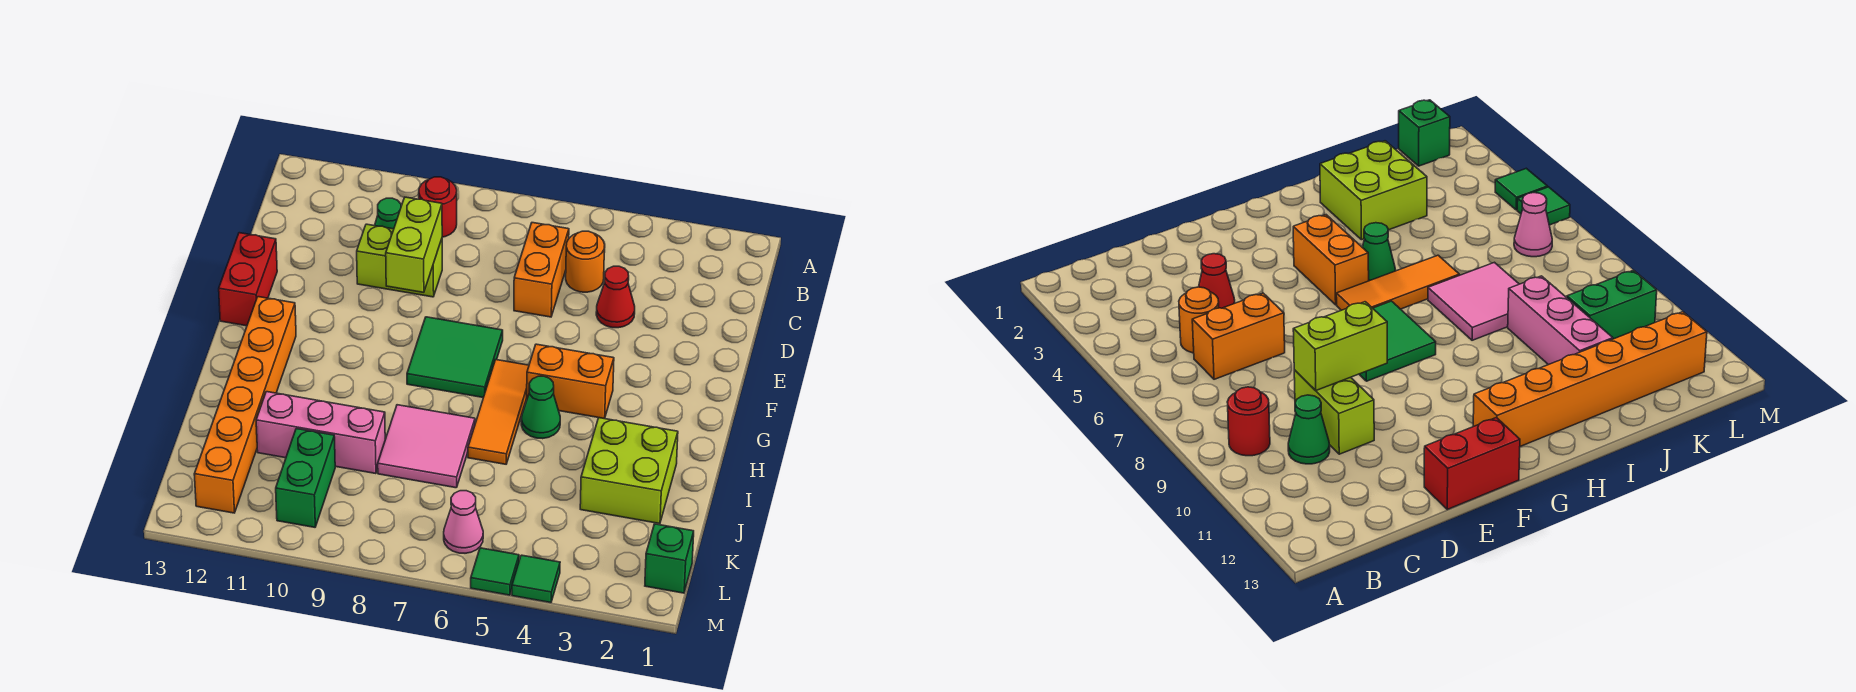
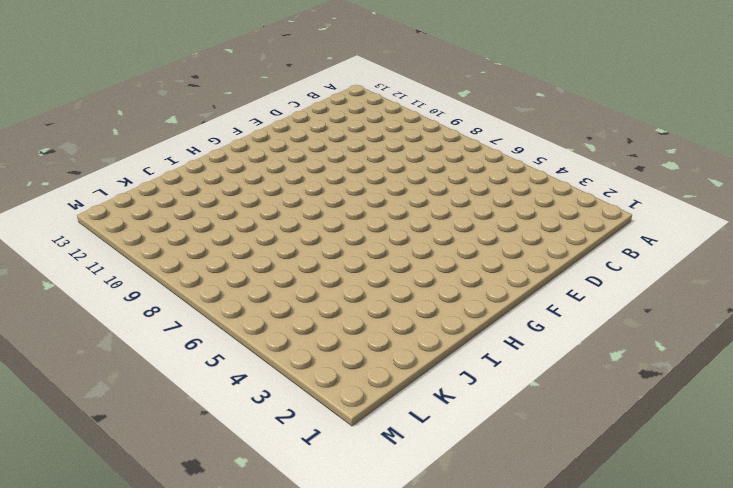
none -> red round brick B9 level 1
none -> orange round brick C5 level 1
none -> orange brick C6:D6 level 1

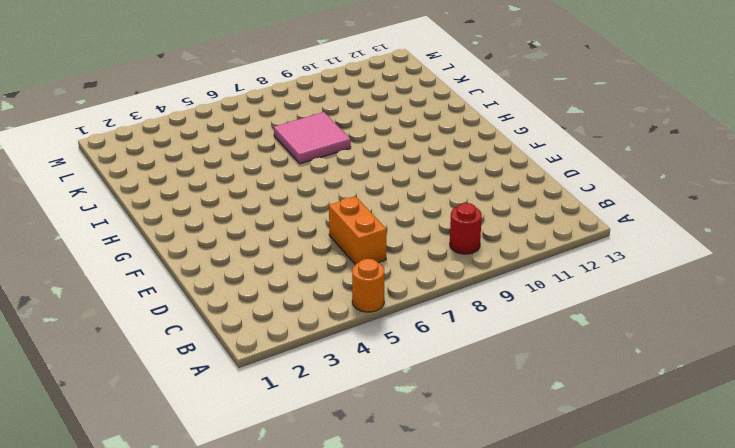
orange round brick A5 level 1 -> orange round brick C5 level 1
none -> green cone C10 level 1
none -> red cone D4 level 1
none -> lime brick D9:D10 level 1

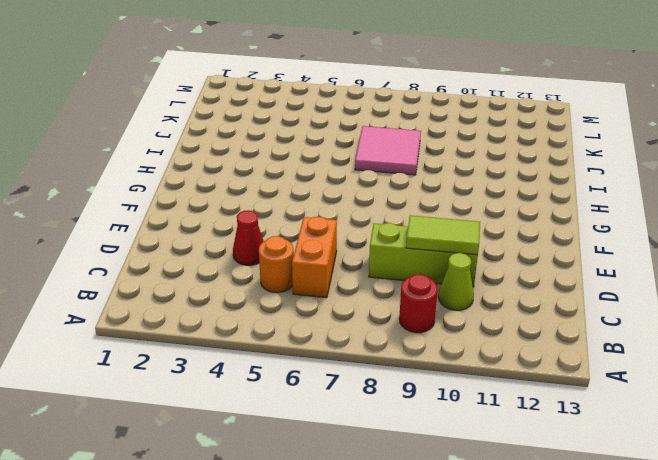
lime cone C10 level 1 -> green cone C10 level 1
lime brick D8:D10 level 1 -> lime brick D9:D10 level 1
lime tile D9:D10 level 2 -> lime brick D9:E9 level 2
none -> red brick E13:F13 level 1
none -> green tile F7:G8 level 1
none -> orange brick G4:G5 level 1

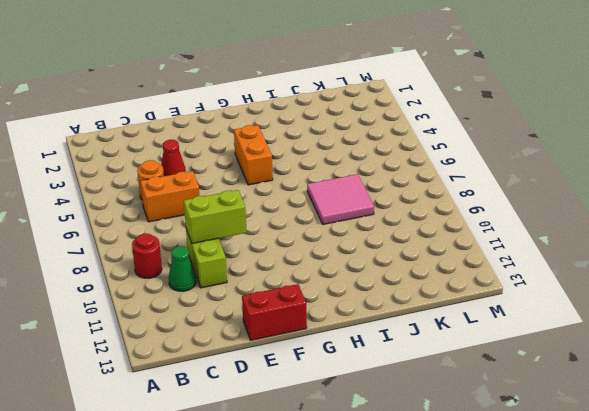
none -> green tile F7:G8 level 1
none -> orange tile G6:I6 level 1
none -> orange brick G12:L12 level 1

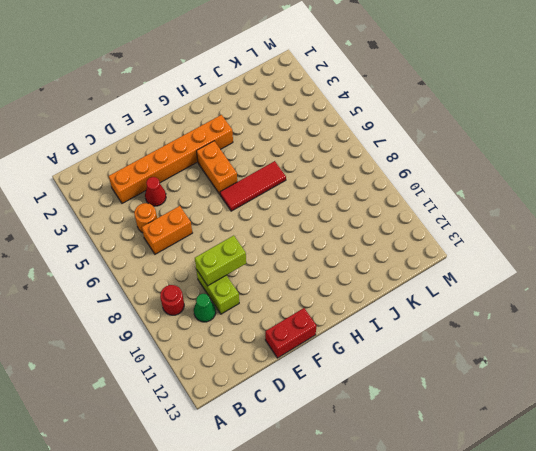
orange brick C3:H3 level 1 -> orange brick G12:L12 level 1
red tile G6:I6 level 1 -> orange tile G6:I6 level 1
none -> green tile F7:G8 level 1
none -> green cone H5 level 1
none -> lime brick I2:J3 level 1

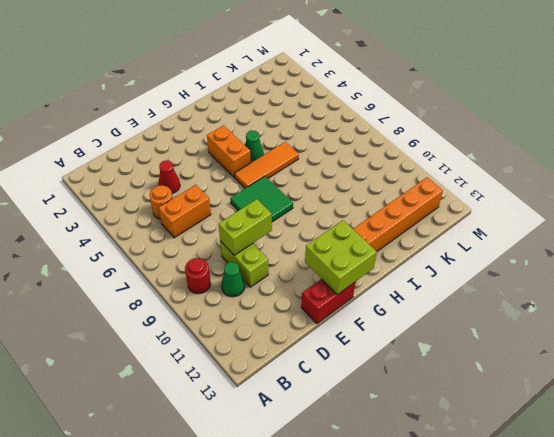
lime brick F12:G13 level 2 -> lime brick I2:J3 level 1
none -> pink tile I7:J8 level 1
none -> pink brick J9:J11 level 1
none -> green brick K10:L10 level 1

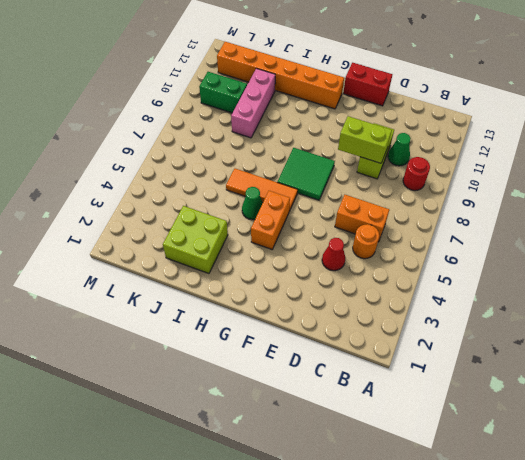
none -> pink tile I7:J8 level 1
none -> green brick L1 level 1
none -> pink cone L6 level 1

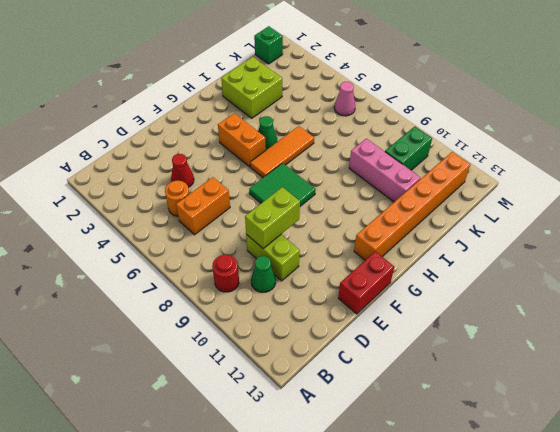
none -> pink tile I7:J8 level 1
none -> green tile M4 level 1
none -> green tile M5 level 1

